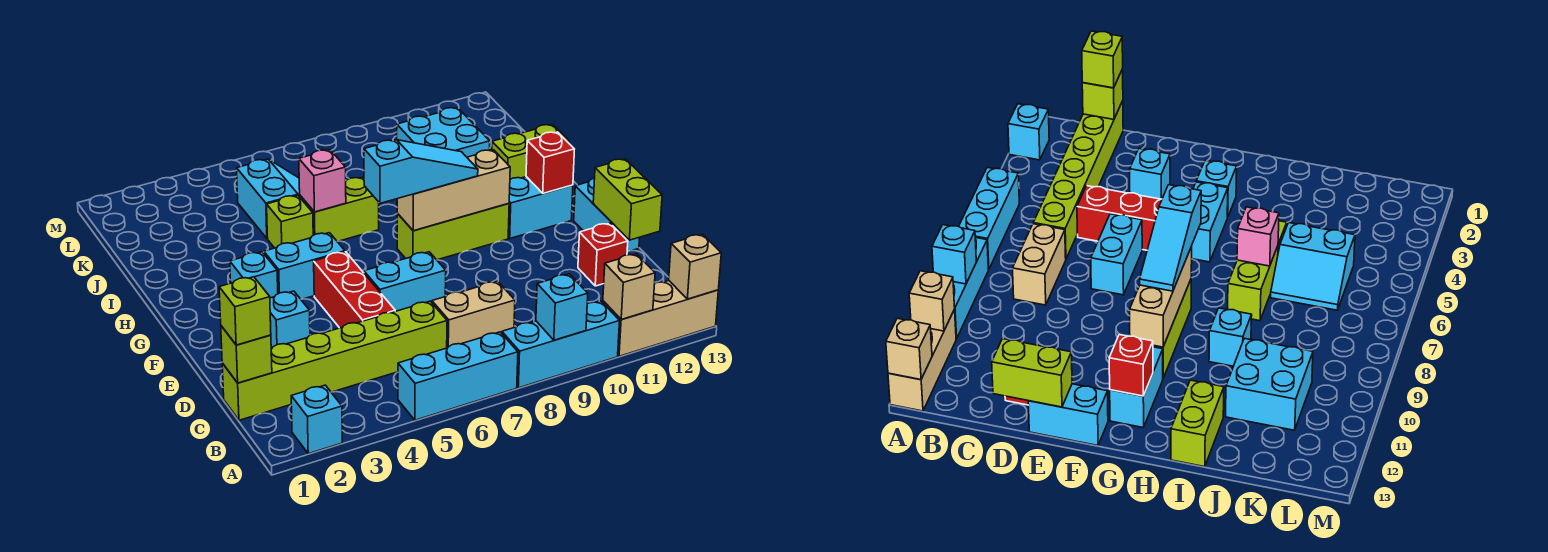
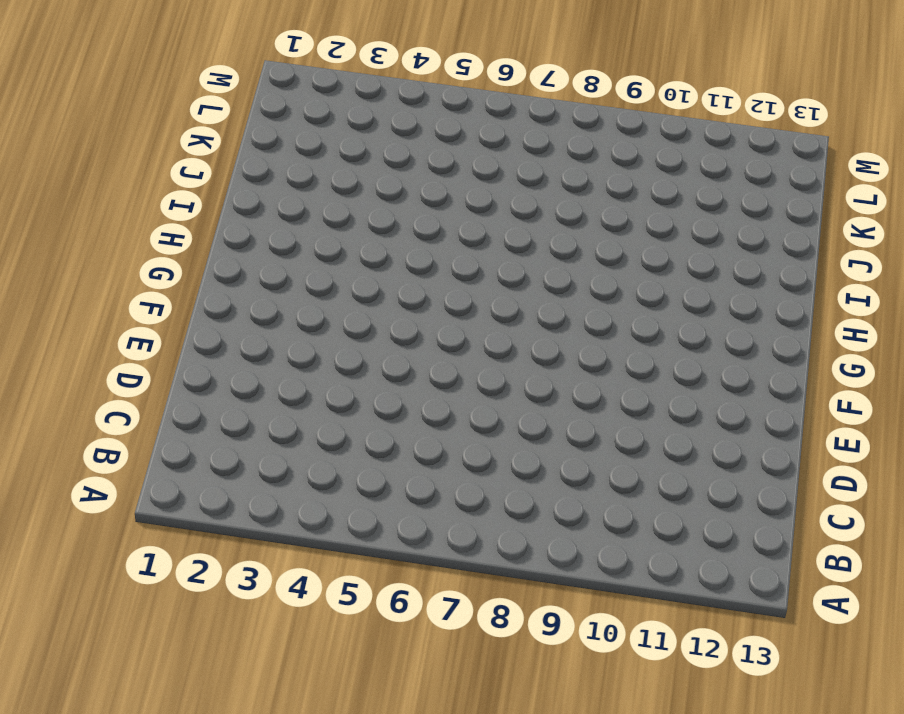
none -> cyan brick A2 level 1
none -> cyan brick A5:A7 level 1
none -> cyan brick A8:A10 level 1
none -> tan brick A11:A13 level 1

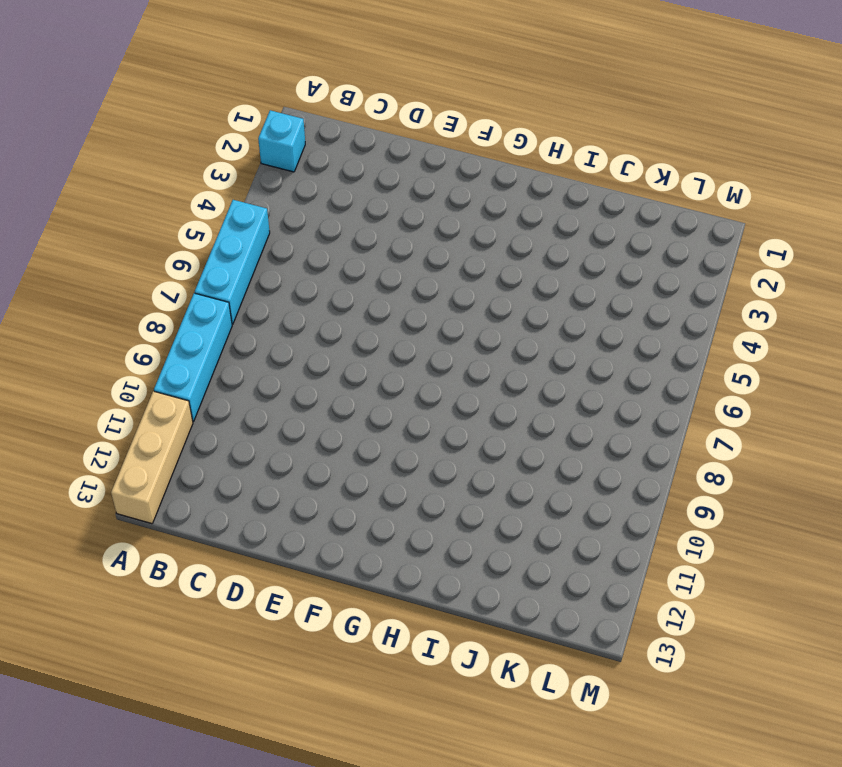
none -> lime brick C1:C6 level 1
none -> tan brick C7:C8 level 1
none -> red brick D5:F5 level 1
none -> red brick D12 level 1

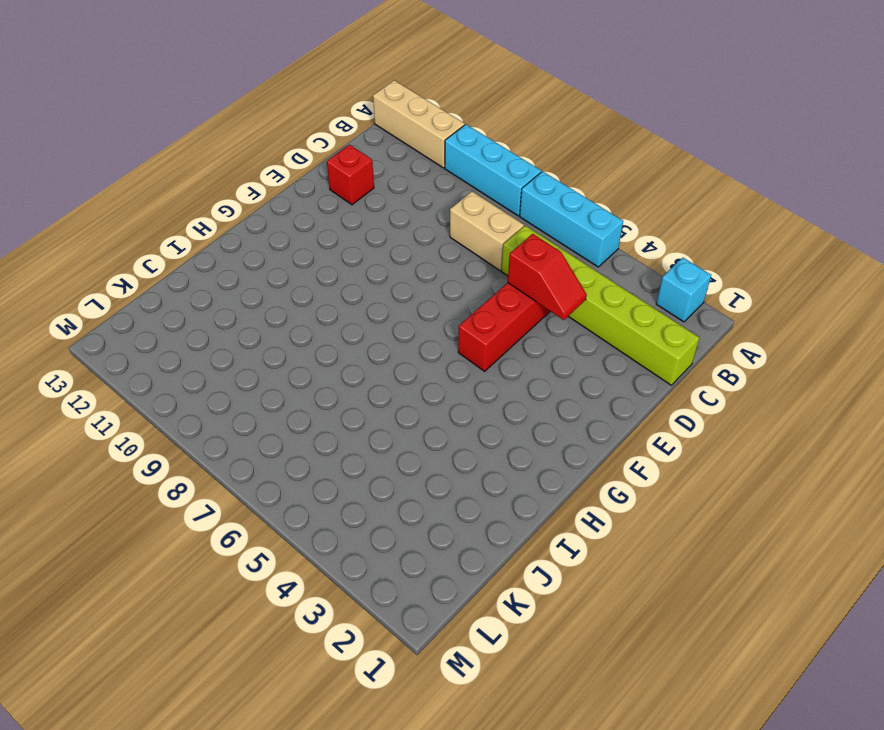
red slope D4:D5 level 2 top 5 -> none
none -> cyan brick E3 level 1
none -> cyan brick E6:E7 level 1
none -> cyan brick E13:F13 level 1
none -> cyan brick G3 level 1

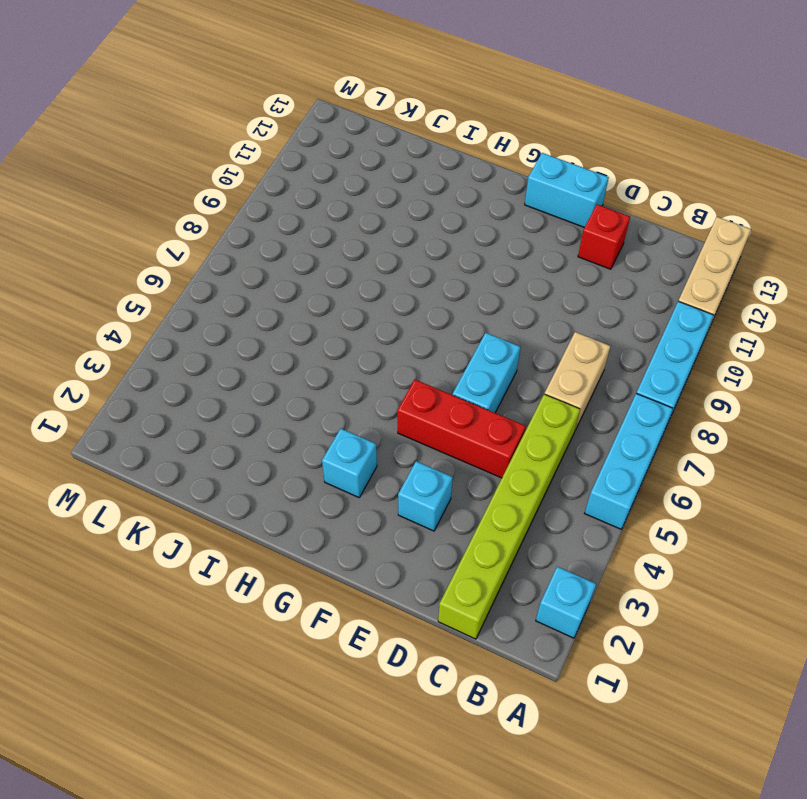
none -> cyan brick G4:G5 level 1
none -> lime brick G8:G10 level 1
none -> cyan brick G11:G12 level 1
none -> lime brick I5 level 1

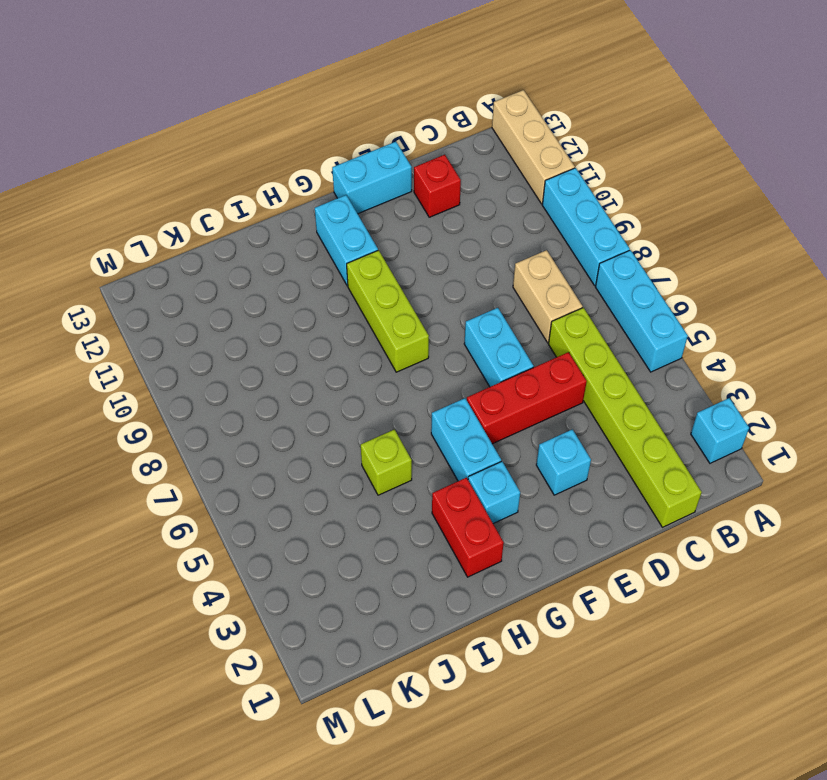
red brick H2:H3 level 1 -> none
none -> lime brick I6:I7 level 1
none -> cyan brick I9 level 1
none -> lime brick I12:I13 level 1
none -> cyan slope J5:K6 level 1 top 5

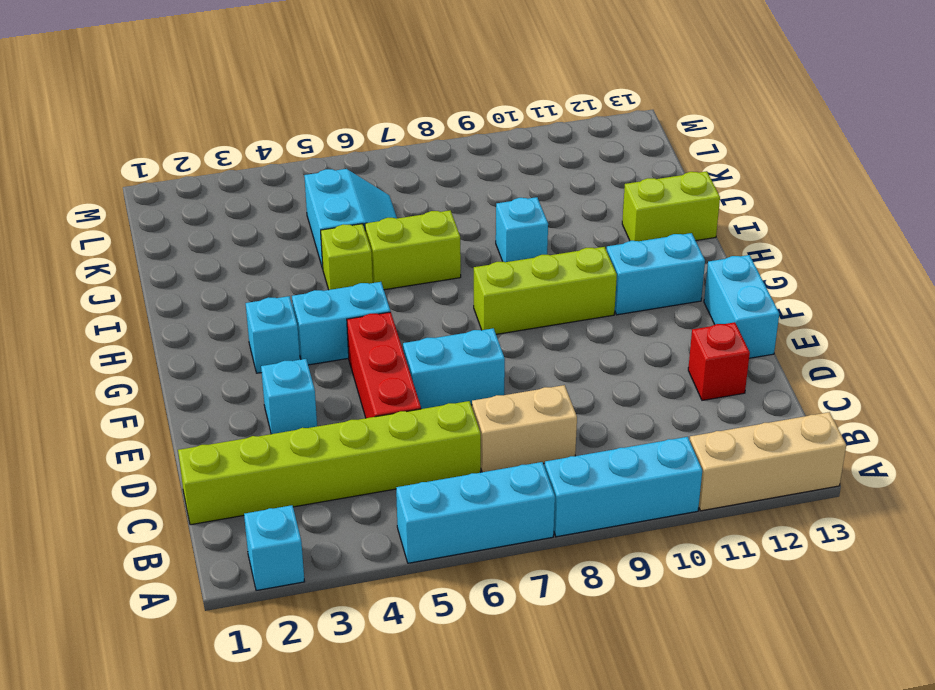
none -> cyan brick J10:K11 level 1
none -> cyan brick A9 level 2
none -> tan brick A11 level 2
none -> tan brick A13 level 2

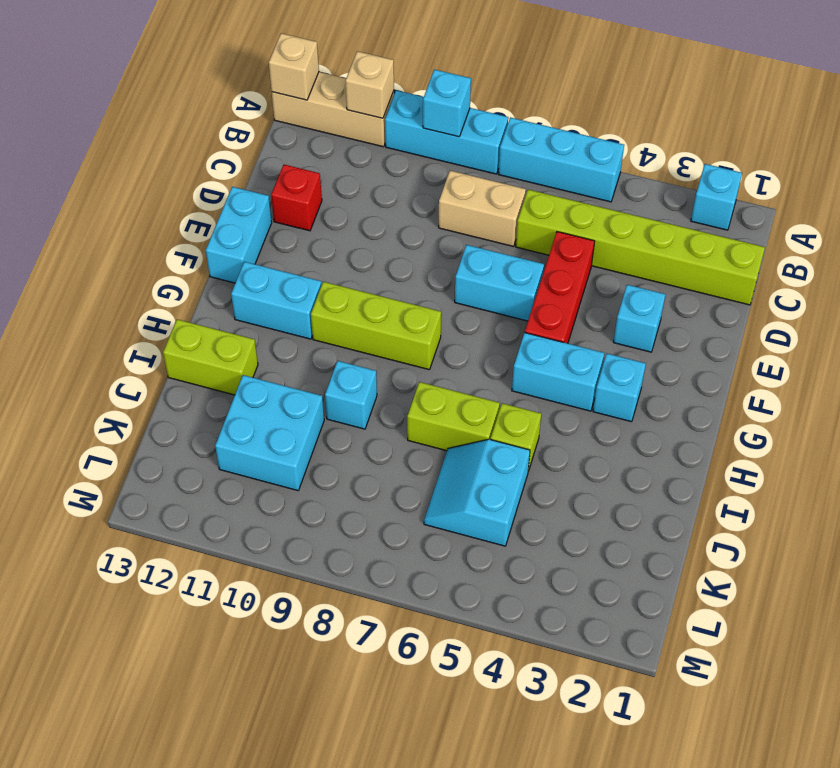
none -> lime brick C1 level 2
none -> lime brick D13:E13 level 2
none -> tan brick G8:G10 level 2
none -> red brick G12 level 2

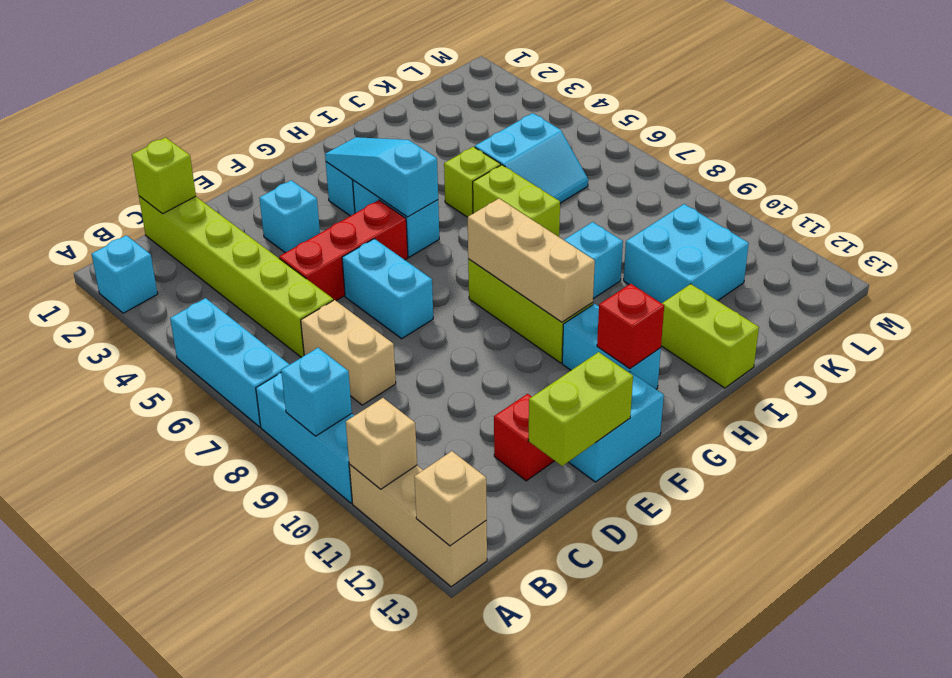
cyan slope G3:G5 level 2 top 5 -> cyan slope G7:G9 level 3 top 7
none -> pink brick I6 level 2
none -> lime brick C1 level 3

